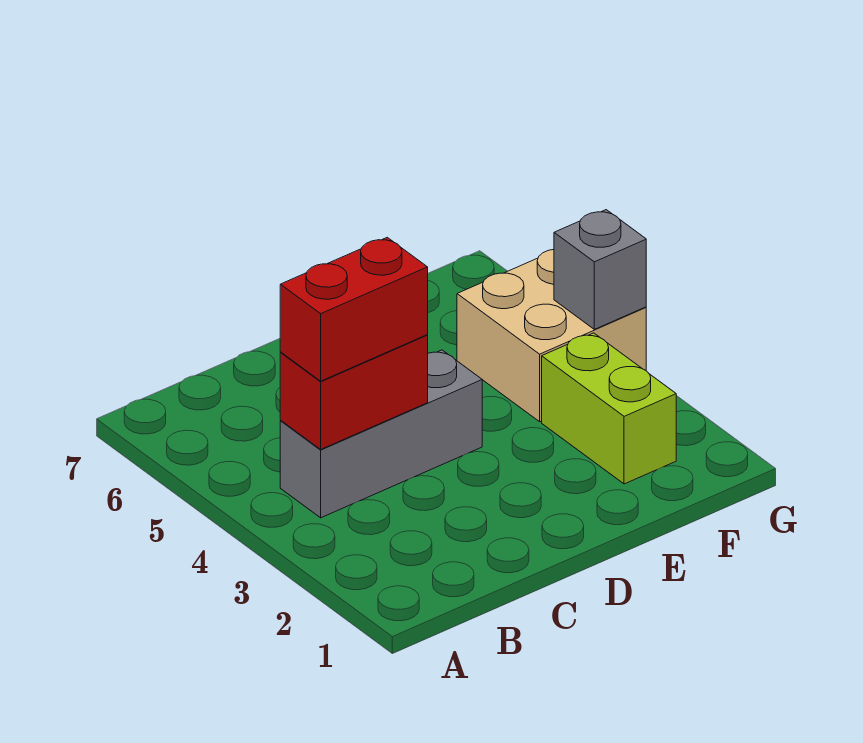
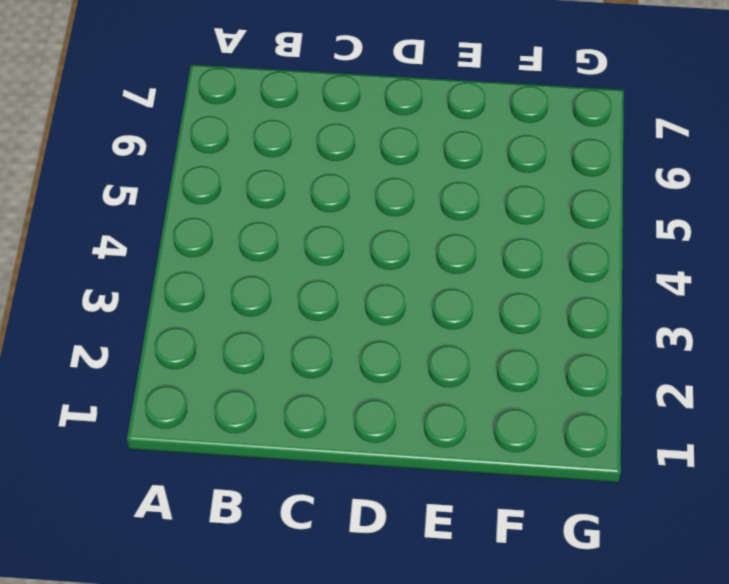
none -> grey brick B4:D4 level 1
none -> lime brick F2:F3 level 1

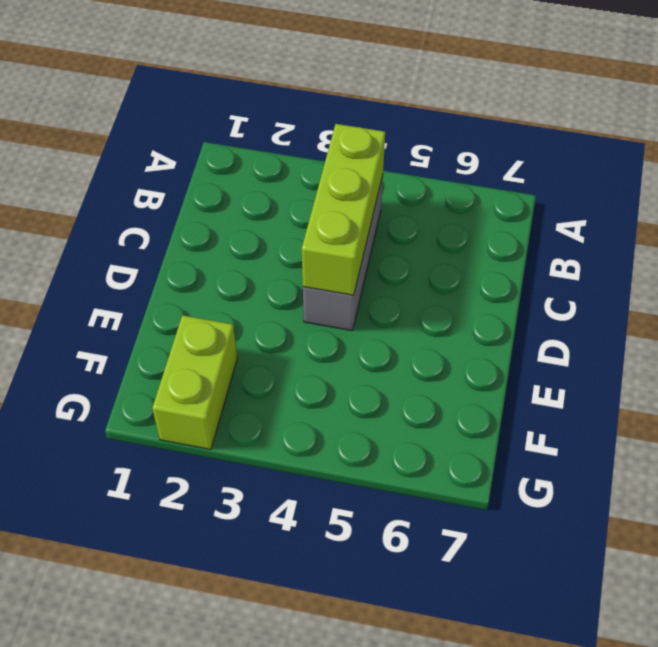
lime brick B4:D4 level 2 -> red brick B4:C4 level 2
lime brick F2:G2 level 1 -> lime brick F2:F3 level 1
none -> tan brick F4:G5 level 1
none -> grey brick G4 level 2

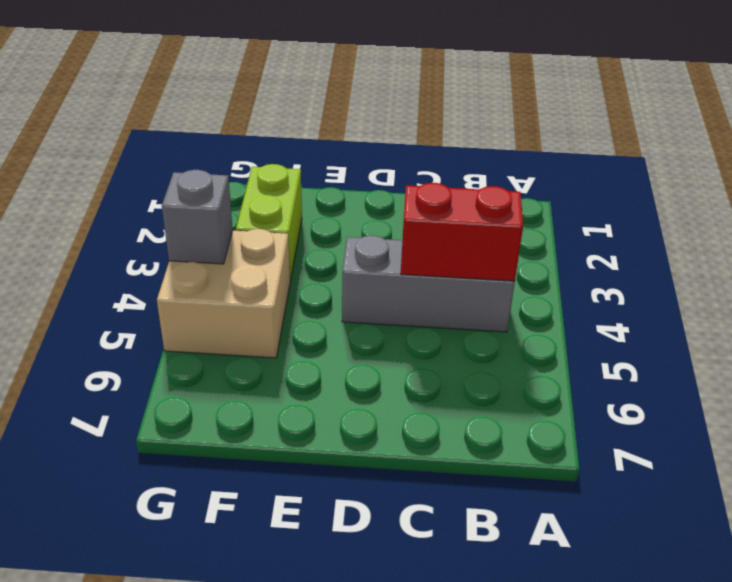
none -> red brick B4:C4 level 3

